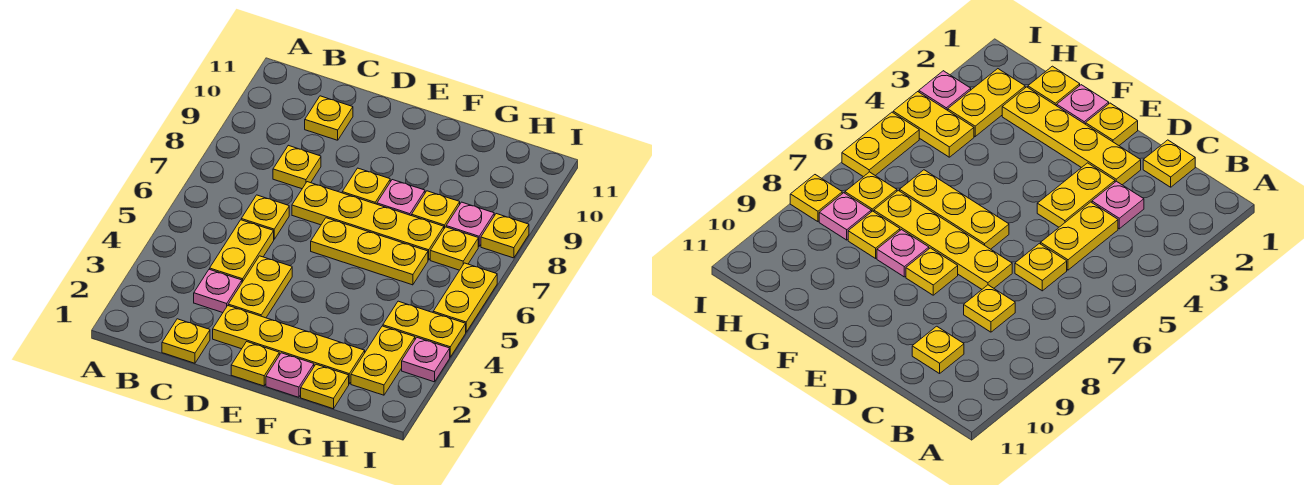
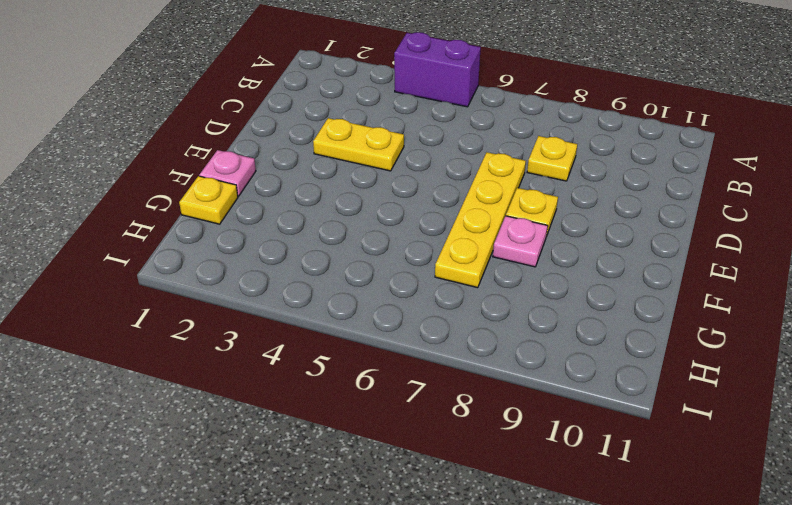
purple brick A4:A5 level 1 -> none
none -> yellow plate C1 level 1
none -> pink plate C3 level 1
none -> yellow plate C4:C5 level 1

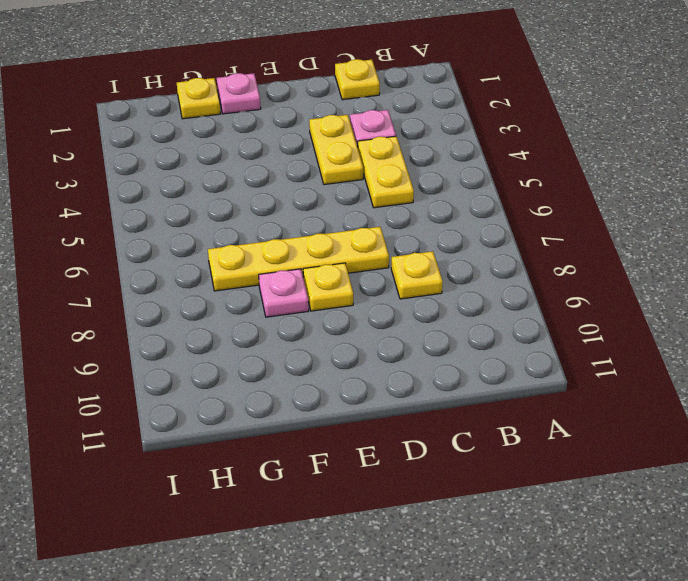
none -> yellow plate C6 level 1
none -> yellow plate C10 level 1
none -> yellow plate D2:G2 level 1

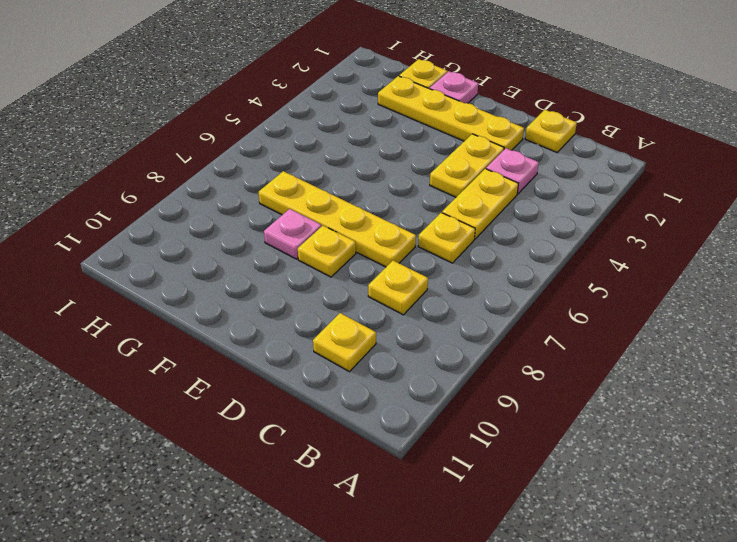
none -> yellow plate E1 level 1
none -> yellow plate E6:G6 level 1
none -> yellow plate G8 level 1

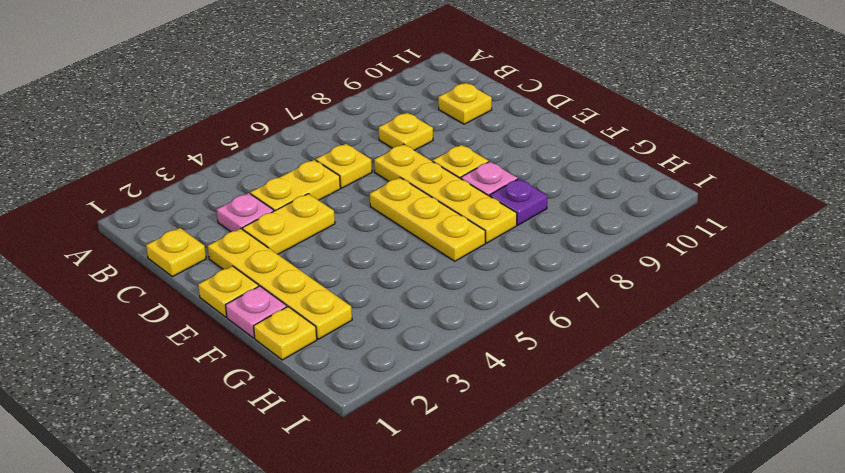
purple plate G8 level 1 -> yellow plate G8 level 1
none -> yellow plate H2:H3 level 1
none -> yellow plate H4:I4 level 1
none -> yellow plate H7 level 1

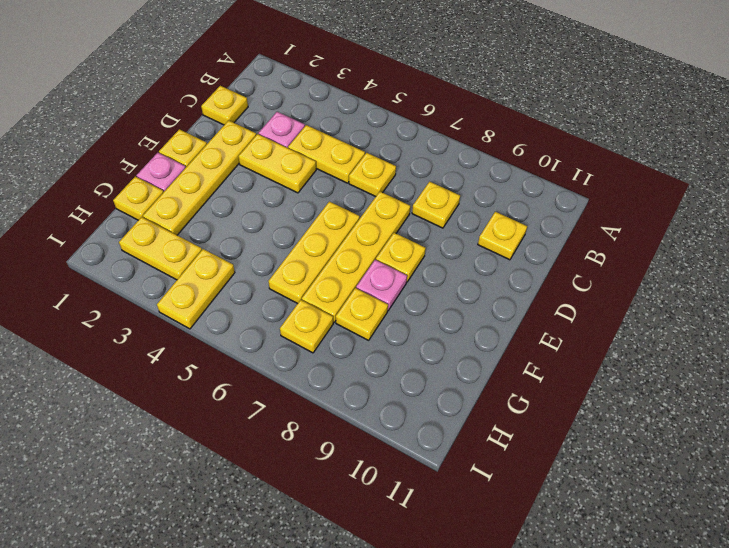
none -> pink plate H8 level 1
none -> pink plate I3 level 1
none -> yellow plate I5:I6 level 1

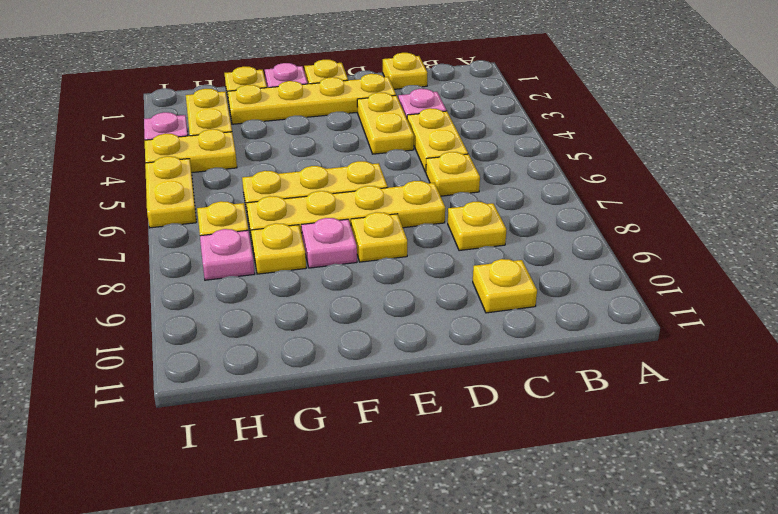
none -> yellow plate I8 level 1

